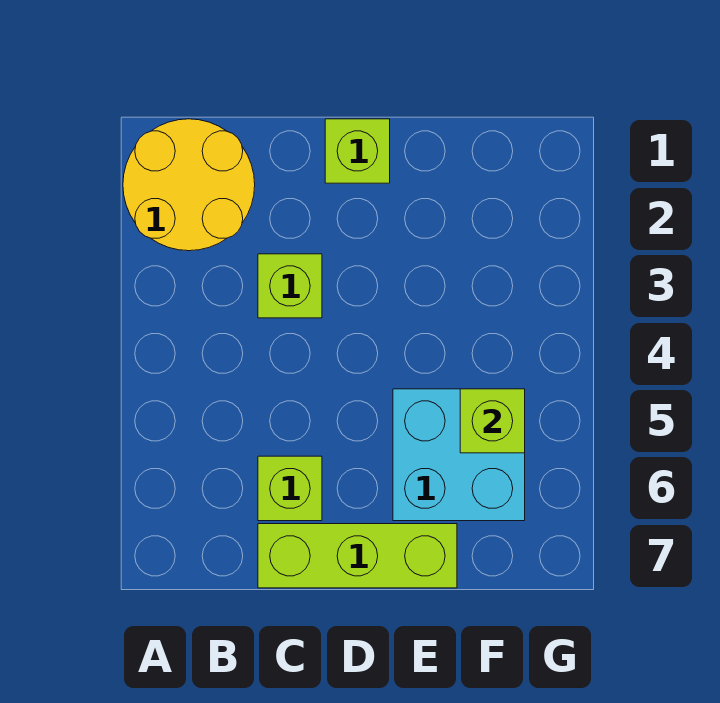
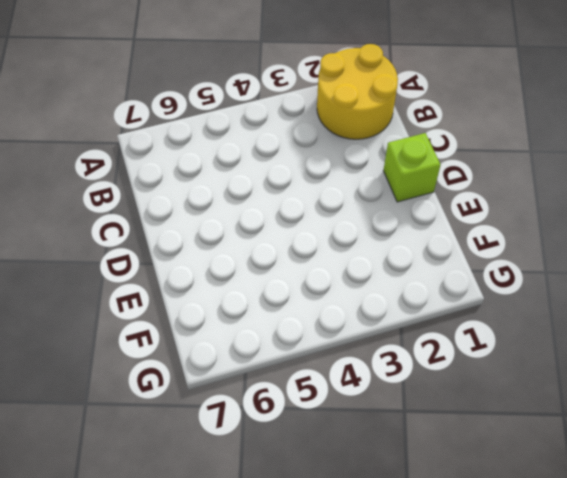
none -> lime brick C3 level 1
none -> lime brick C6 level 1

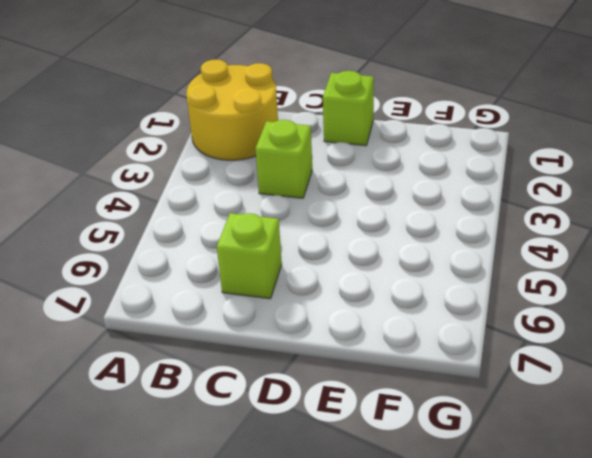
none -> lime brick C7:E7 level 1
none -> cyan brick E5:F6 level 1

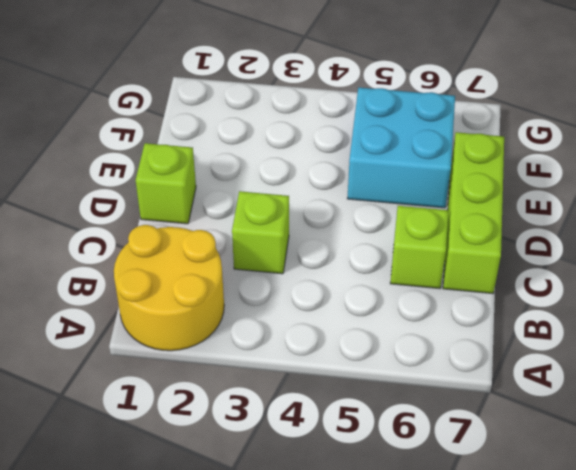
none -> lime brick F5 level 2

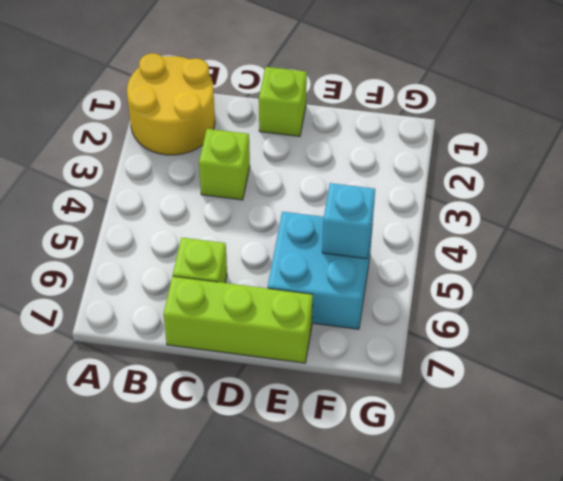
cyan brick F5 level 2 -> lime brick F5 level 2

